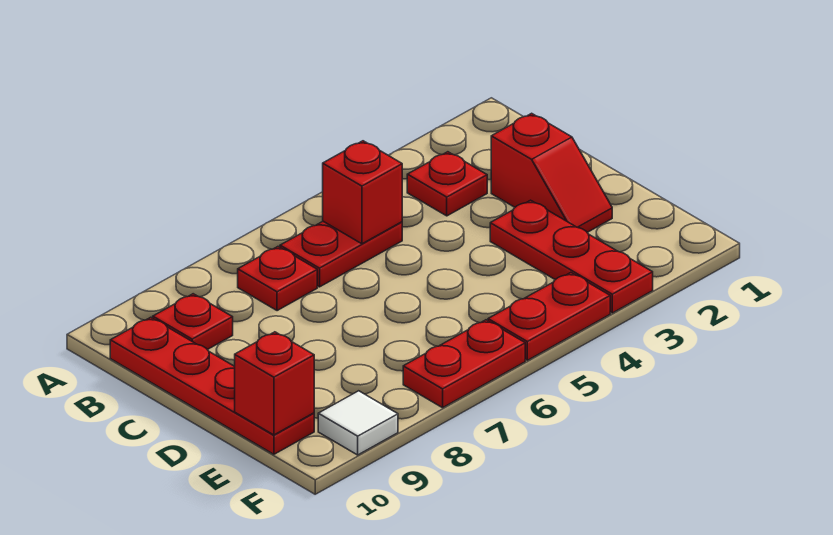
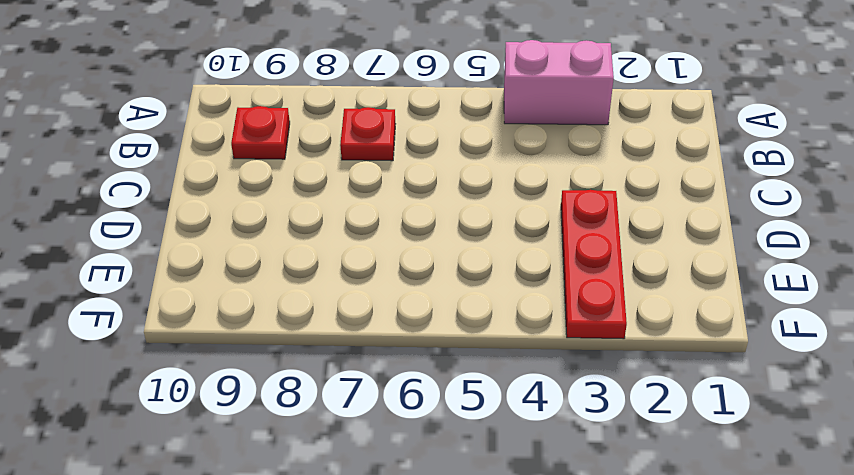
pink brick A3:A4 level 1 -> none
none -> red plate B3 level 1
none -> red plate B5:B6 level 1
none -> red plate B10:E10 level 1

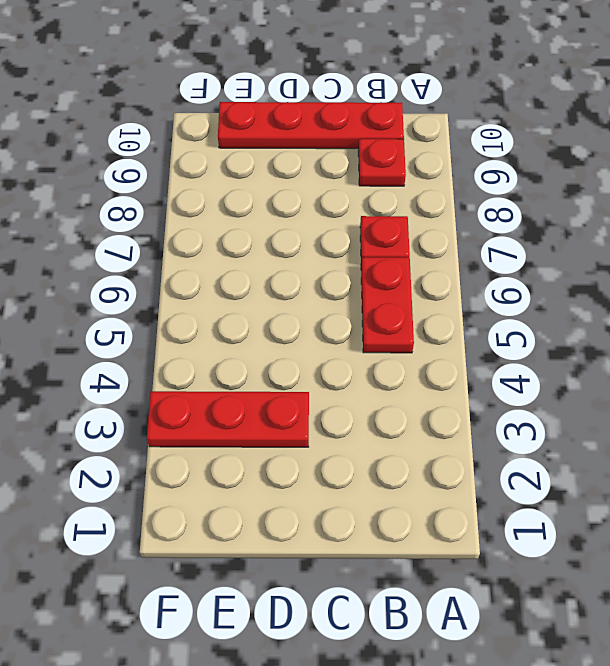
none -> red plate B3 level 1
none -> red slope C2:D2 level 1 top C
none -> red plate F4:F5 level 1

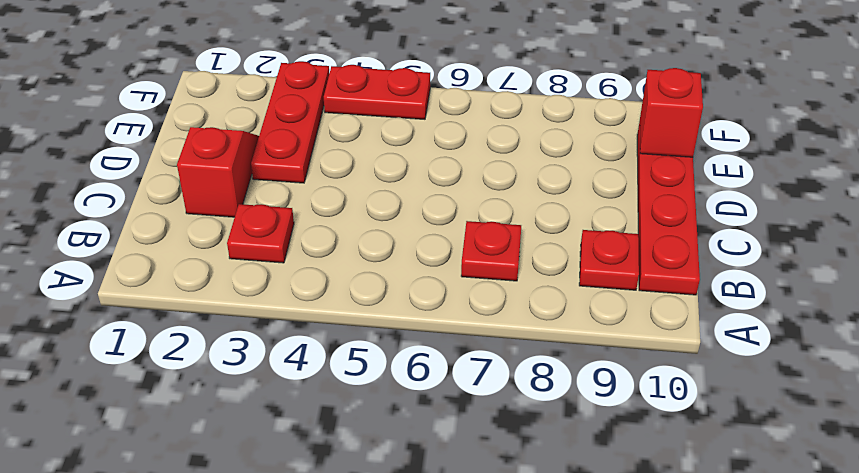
none -> red plate B5:B6 level 1
none -> red plate F6:F7 level 1
none -> white tile F9 level 1

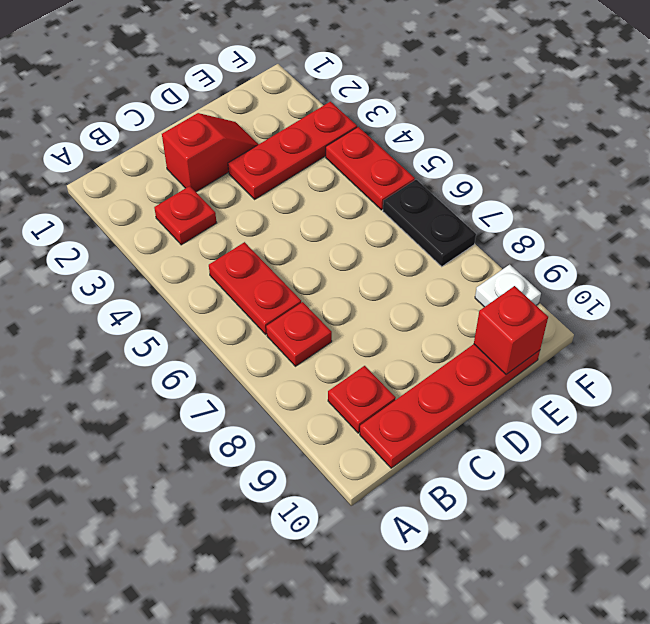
black plate F6:F7 level 1 -> red plate F6:F7 level 1
white plate F9 level 1 -> white tile F9 level 1
none -> red brick B5 level 2

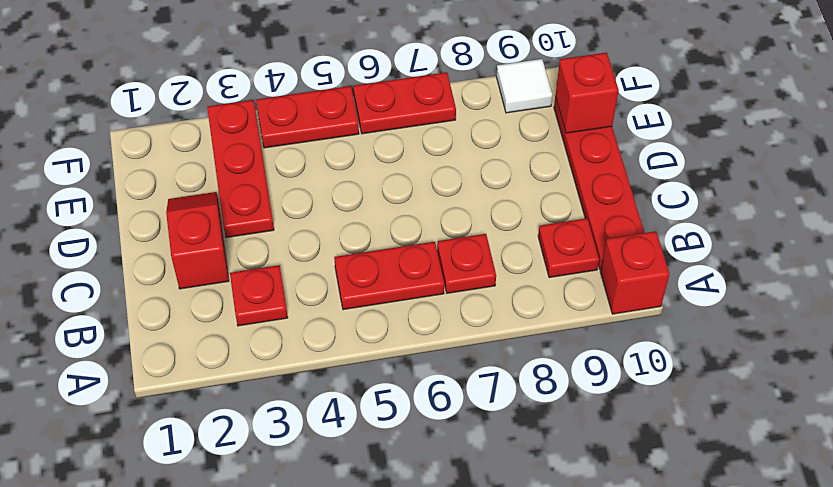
red brick A10 level 1 -> red brick B5 level 2

